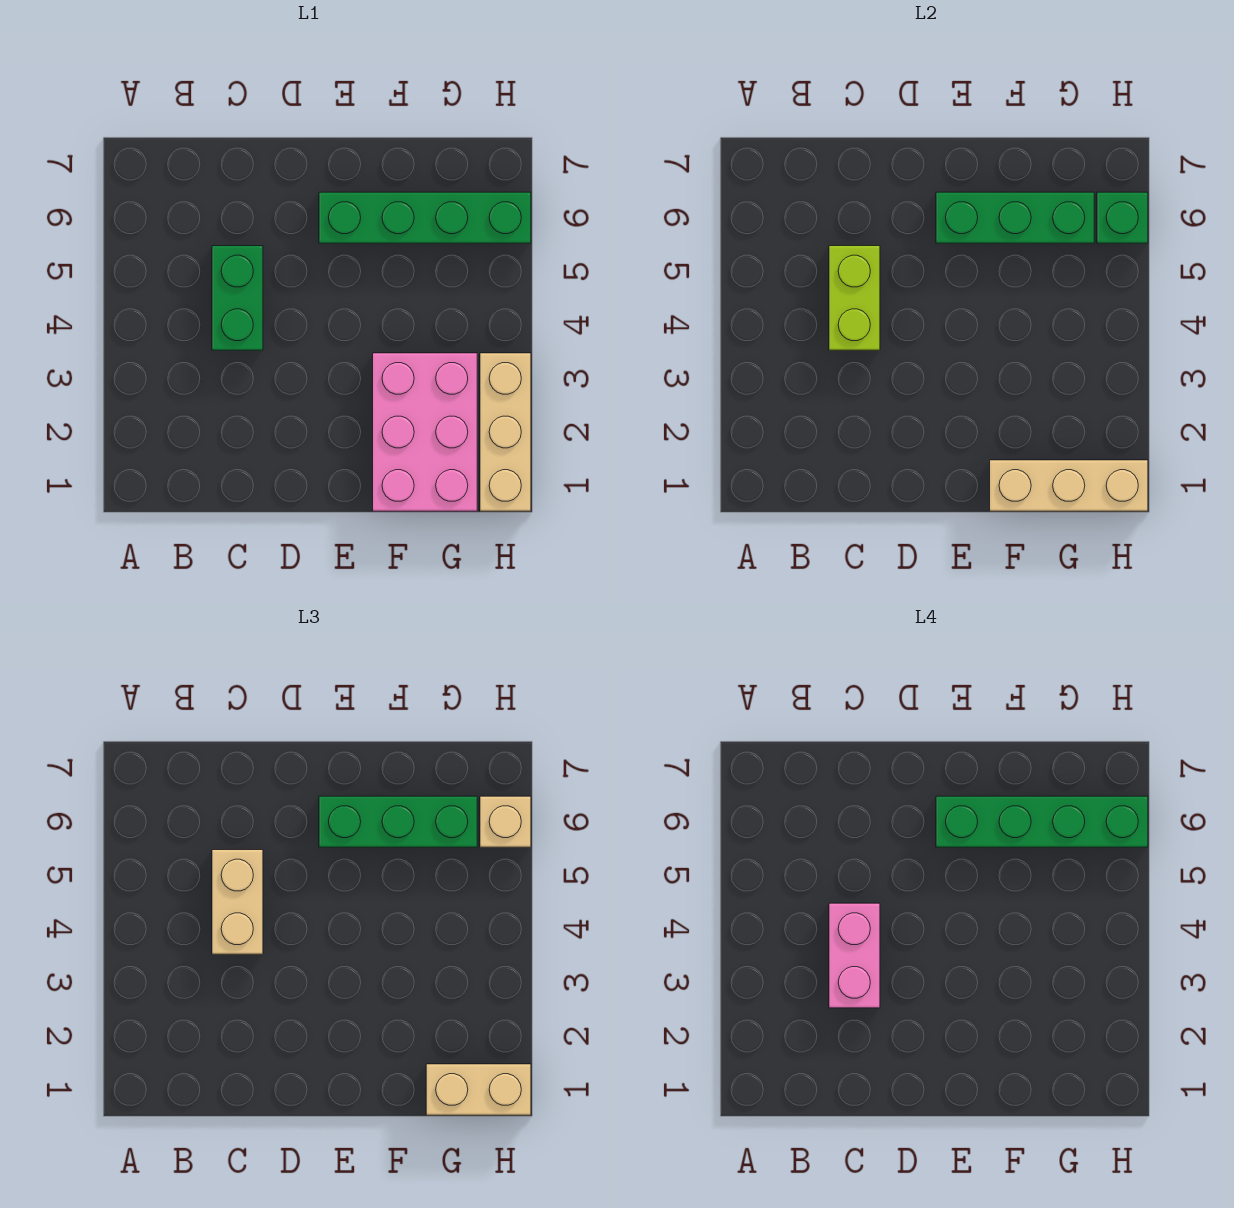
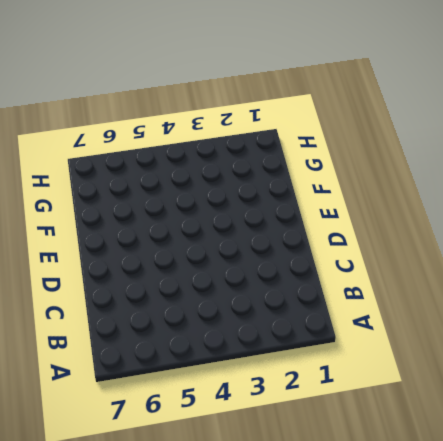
none -> green brick C4:C5 level 1
none -> green brick E6:H6 level 1
none -> pink brick F1:G3 level 1

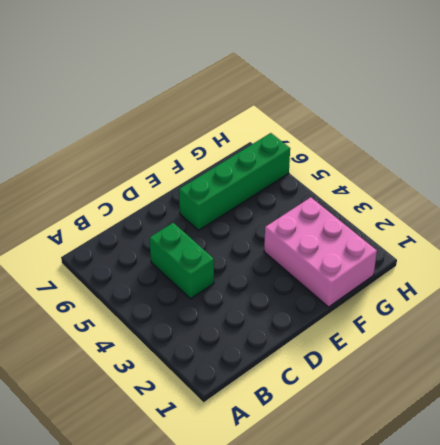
none -> tan brick H1:H3 level 1
none -> lime brick C4:C5 level 2
none -> green brick E6:G6 level 2

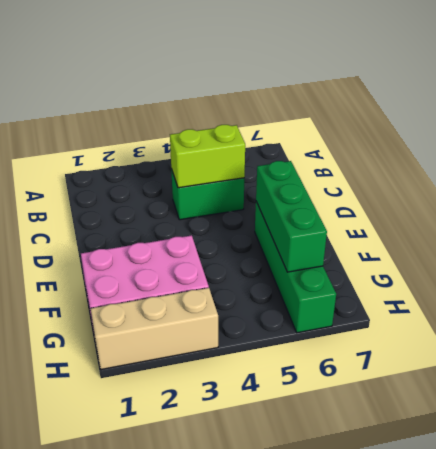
none -> tan brick F1:H1 level 2
none -> green brick H6 level 2
none -> tan brick C4:C5 level 3

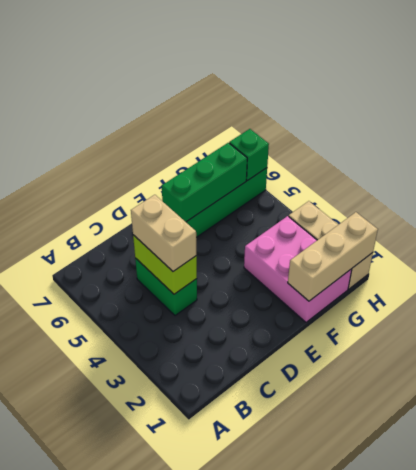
none -> green brick E6:G6 level 3
none -> tan brick G1:H1 level 3
none -> tan brick H6 level 3

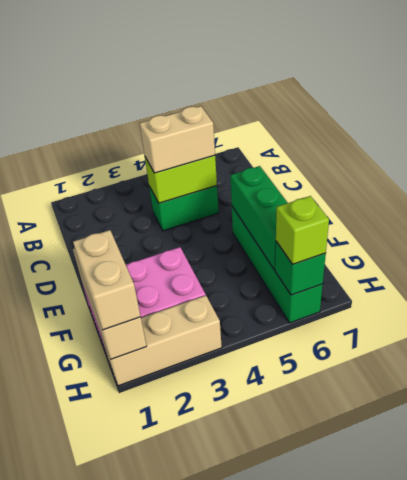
lime brick H6 level 3 -> tan brick H6 level 3
none -> green brick E6:G6 level 3
none -> pink brick C3:C4 level 4
none -> green brick E6:H6 level 4

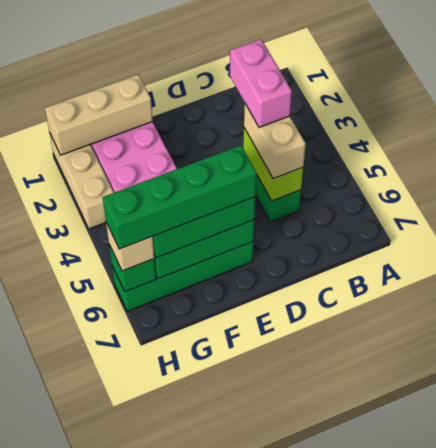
none -> tan brick G1:H1 level 3

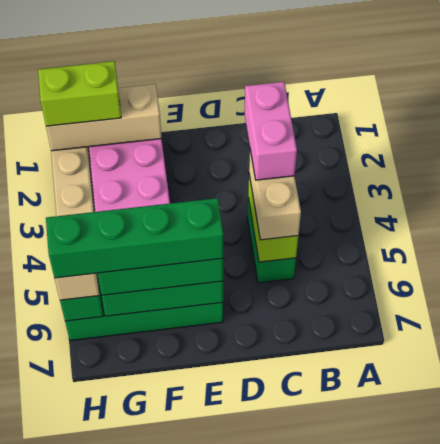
lime brick G1:H1 level 3 -> tan brick G1:H1 level 3

